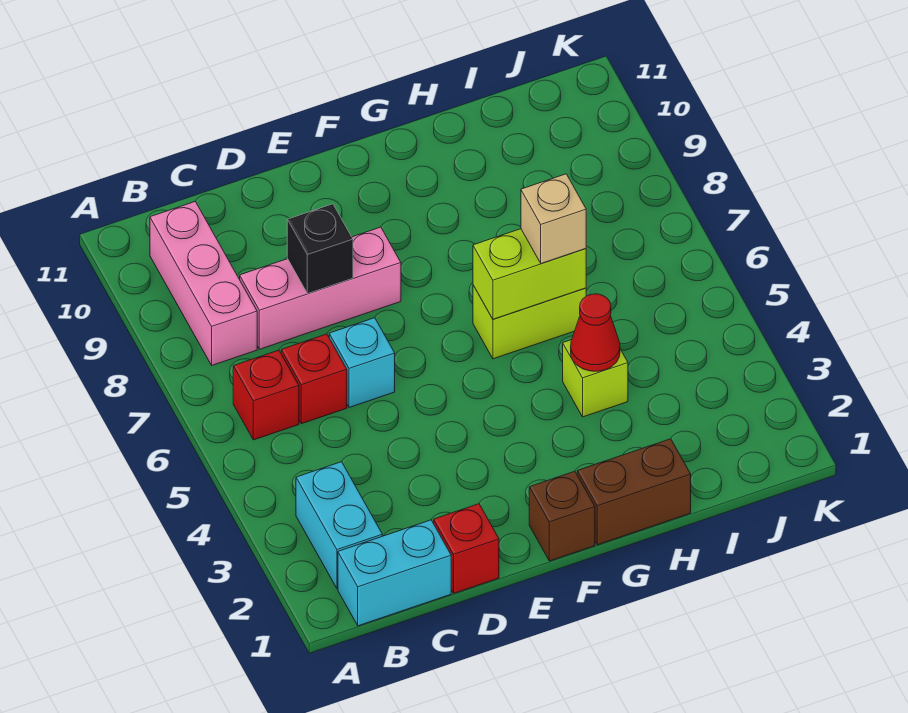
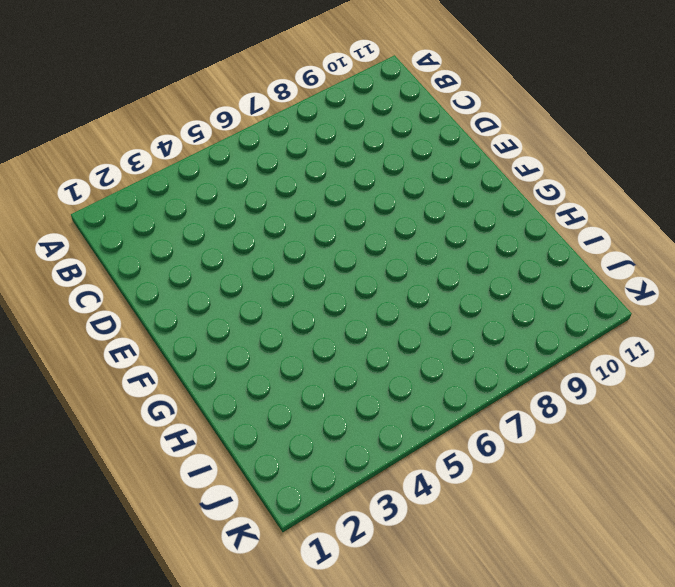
none -> cyan brick B1:C1 level 1
none -> cyan brick B2:B3 level 1
none -> red brick B6 level 1

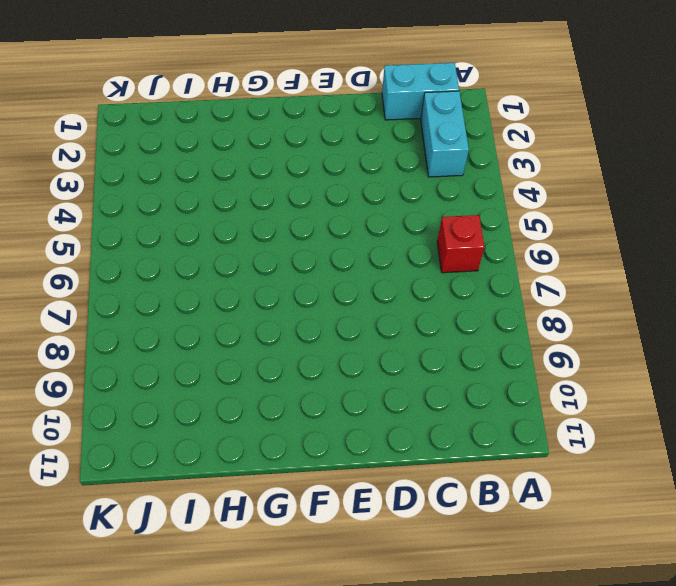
none -> pink brick B8:B10 level 1
none -> red brick C6 level 1
none -> pink brick C8:E8 level 1

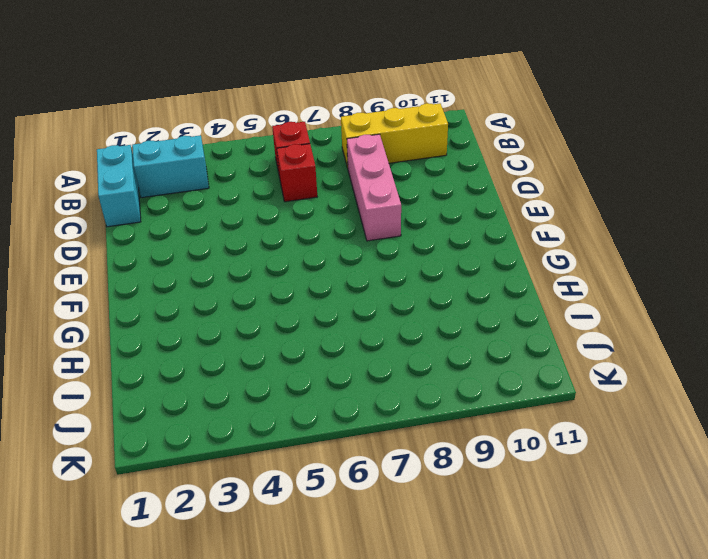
yellow brick B8:B10 level 1 -> pink brick B8:B10 level 1
none -> red brick D1 level 1
none -> cyan brick D6 level 1
none -> brown brick F1 level 1

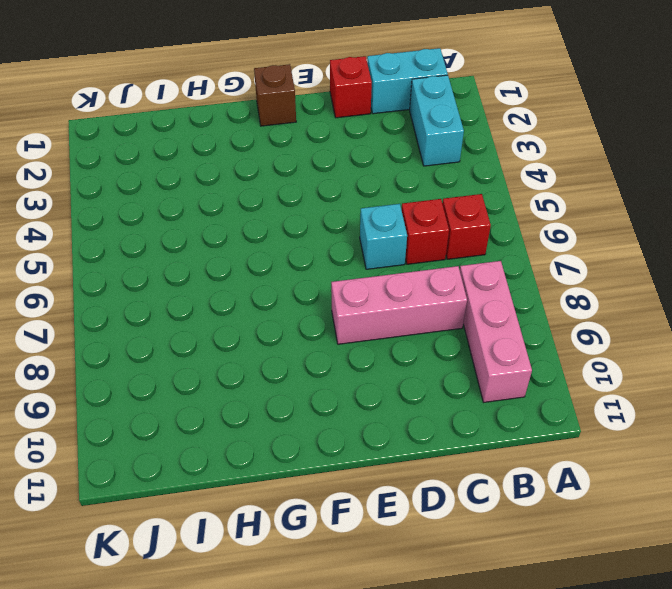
none -> brown brick G1:H1 level 1
none -> lime brick G6:H6 level 1
none -> lime brick H4 level 1

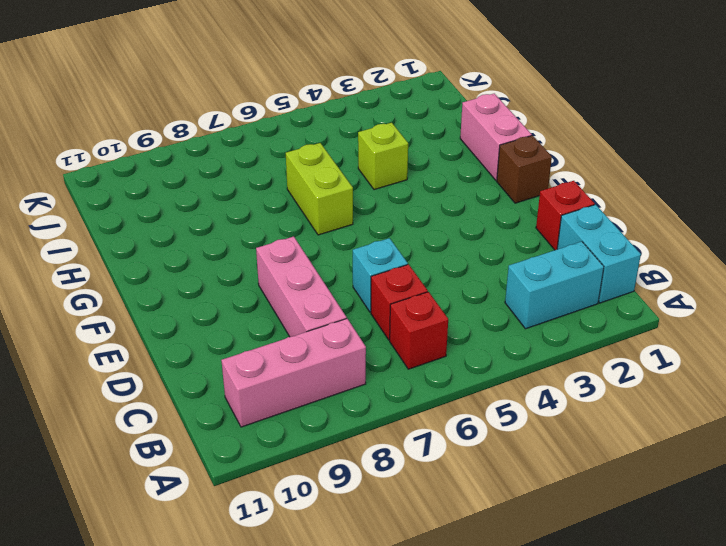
pink brick G1:H1 level 1 -> brown brick G1:H1 level 1
none -> black brick D8 level 2
none -> lime brick G6:H6 level 2
none -> red cone H4 level 2

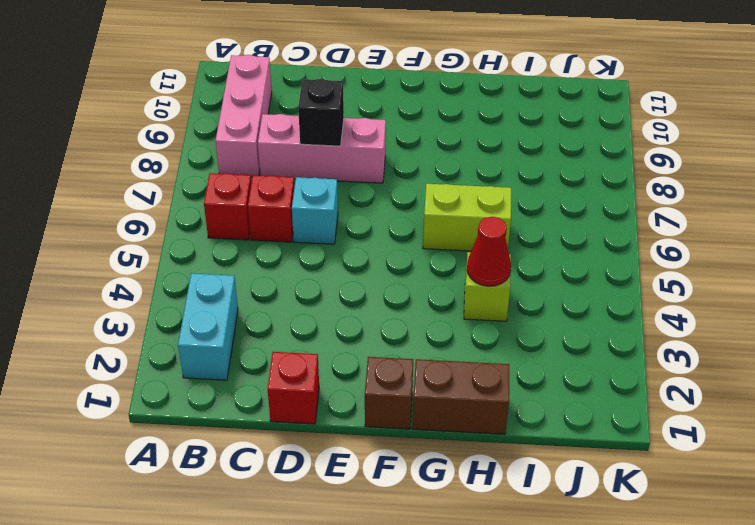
none -> cyan brick B1:C1 level 1
none -> lime brick G6:H6 level 2
none -> tan brick H6 level 3

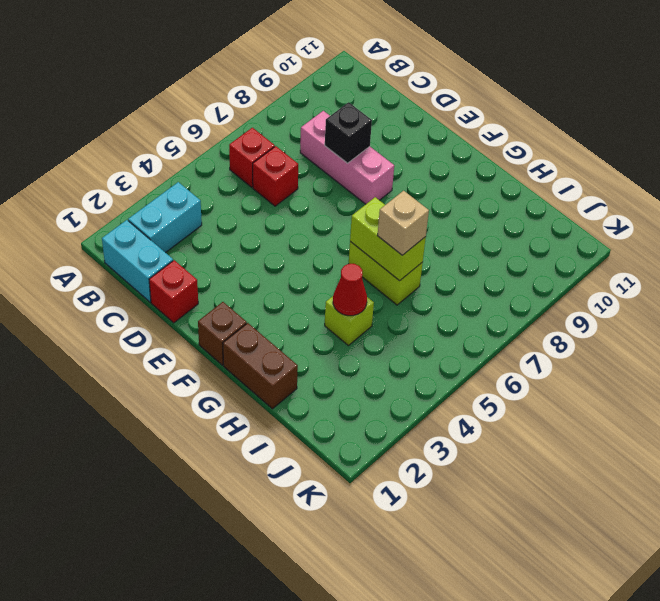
none -> pink brick B8:B10 level 1
none -> cyan brick D6 level 1

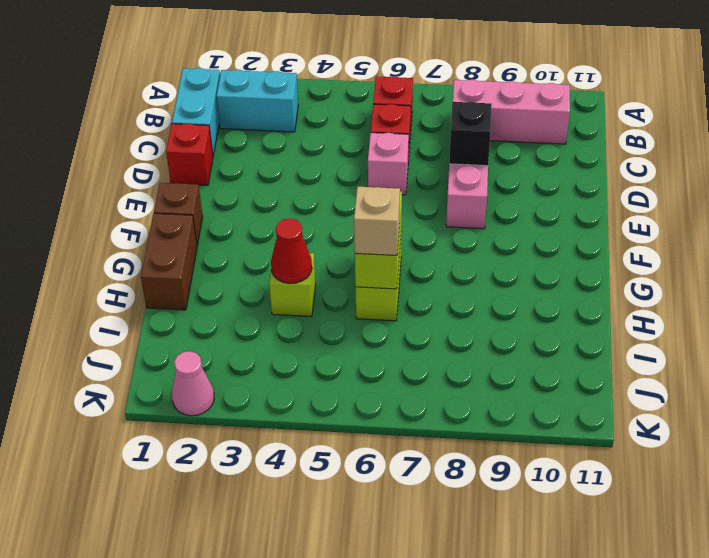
pink brick D6 level 1 -> cyan brick D6 level 1
pink cone K2 level 1 -> none

